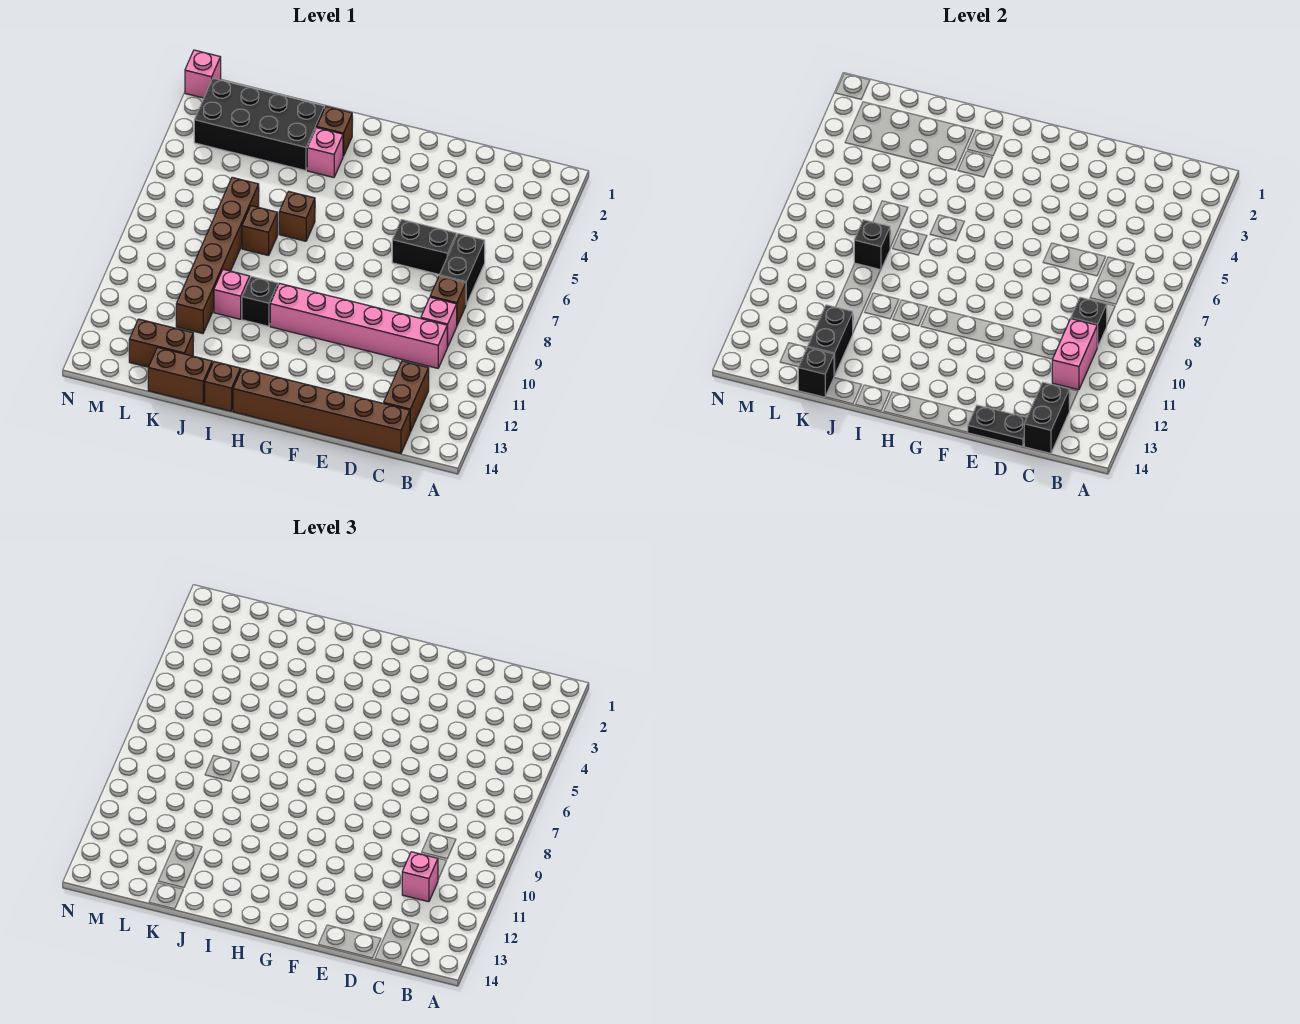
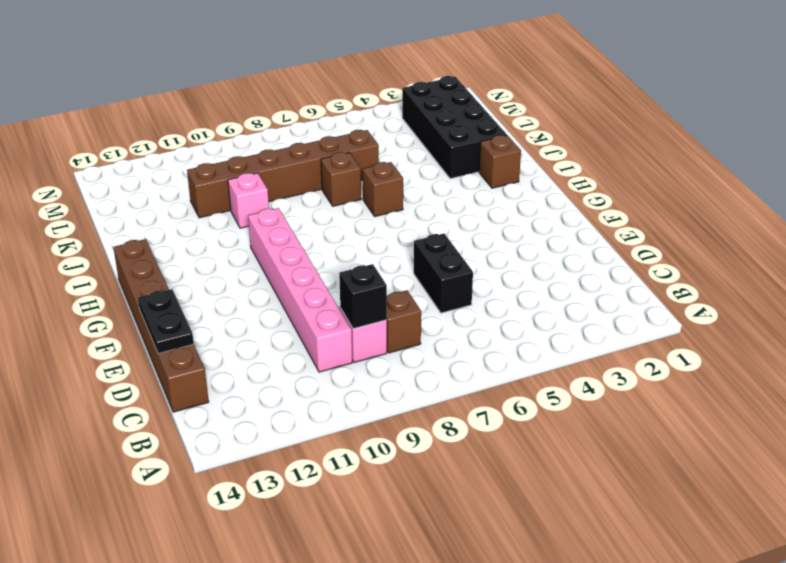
none -> black brick C6:C7 level 1
none -> brown brick C12:C13 level 1
none -> pink brick I3 level 1

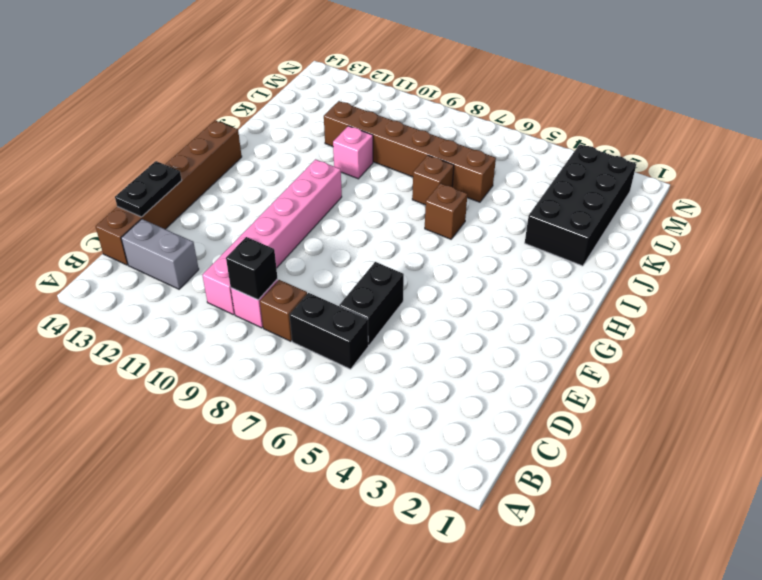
grey brick C12:C13 level 1 -> brown brick C12:C13 level 1
none -> brown brick I2 level 1
none -> pink brick I3 level 1
none -> black brick I10 level 1

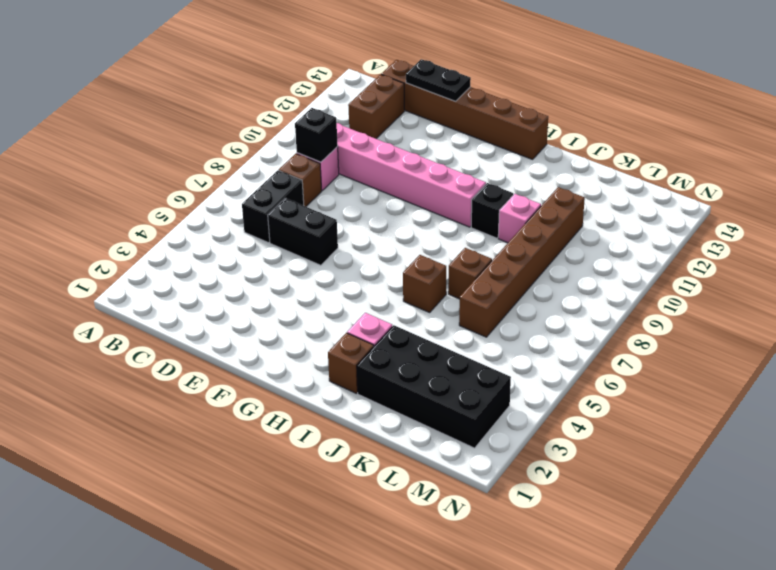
none -> brown brick I14 level 1
none -> brown brick J14:K14 level 1
none -> brown brick K13:L13 level 1

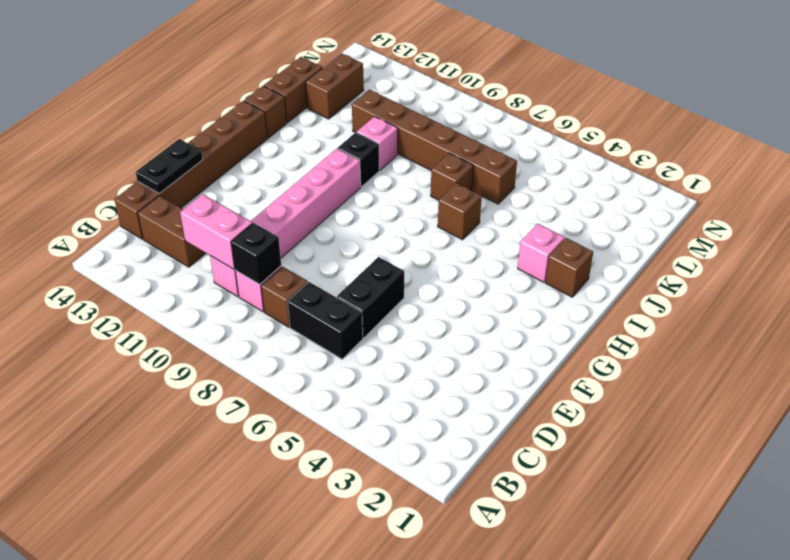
none -> black brick J2:M3 level 1
none -> pink brick N1 level 1
none -> black brick C13:C14 level 2

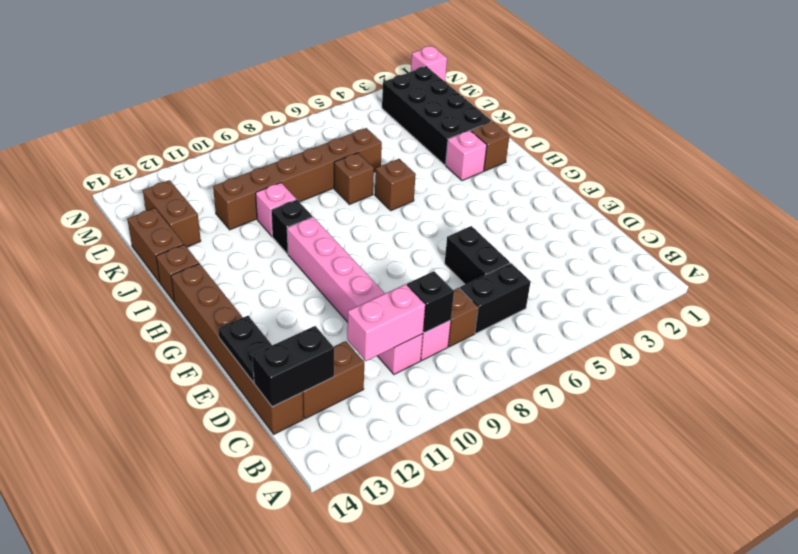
none -> black brick K8 level 2
none -> black brick K12:K13 level 2
none -> black brick K14 level 2

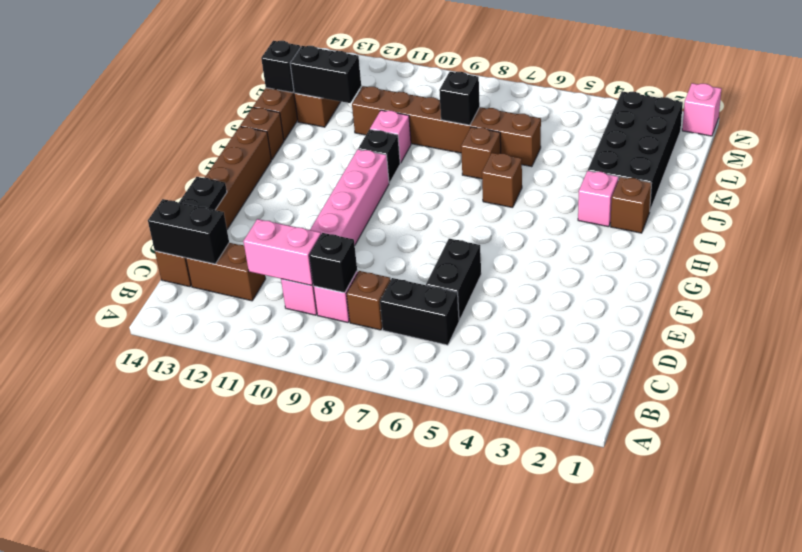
none -> pink brick C11 level 3

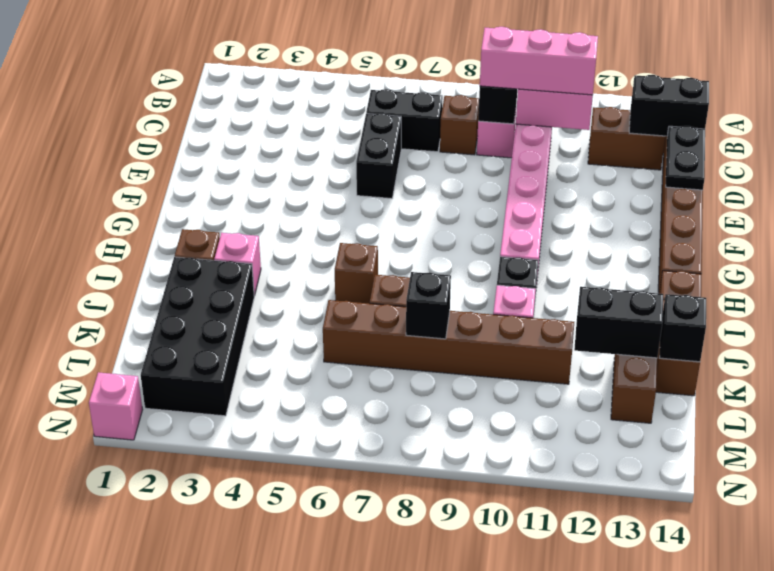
pink brick C9:C11 level 3 -> pink brick C11 level 3

